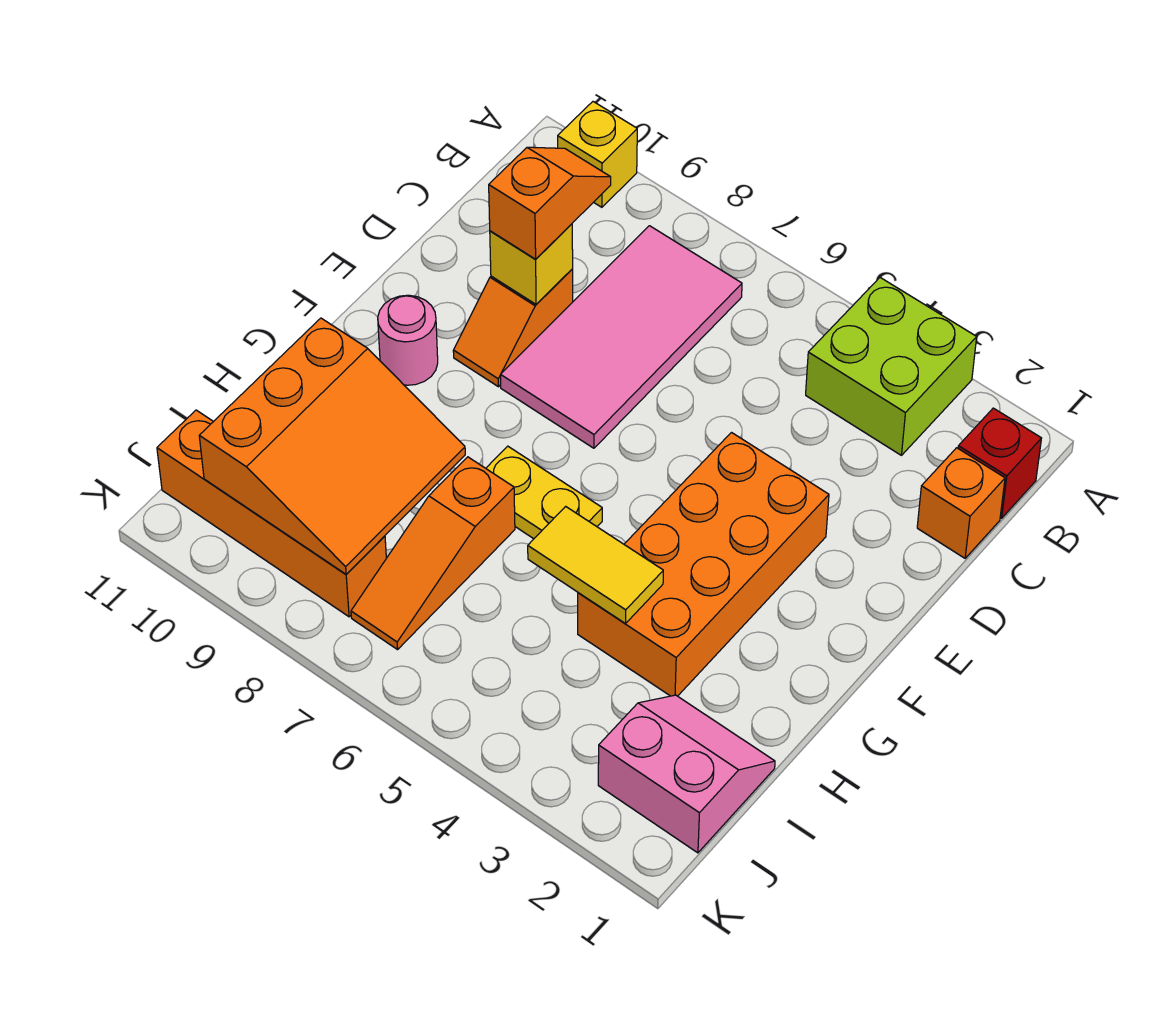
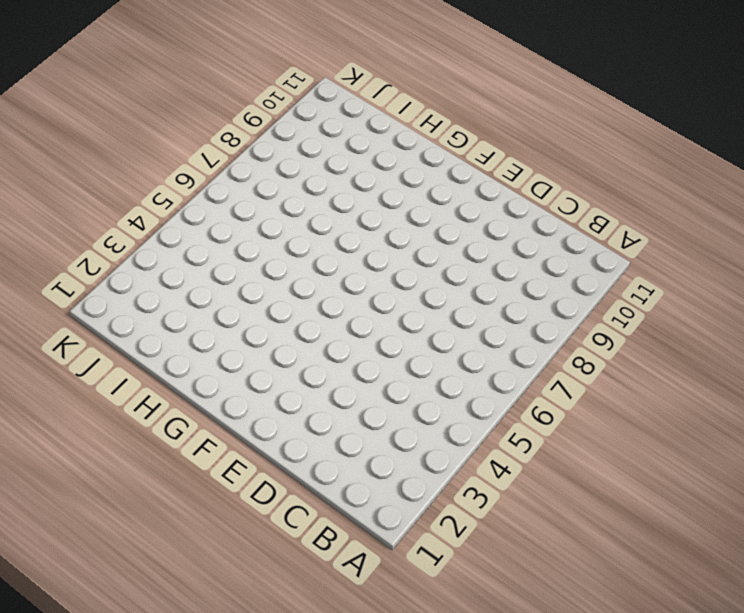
none -> lime brick A3:B4 level 1
none -> yellow brick A10 level 1
none -> red brick B1 level 1

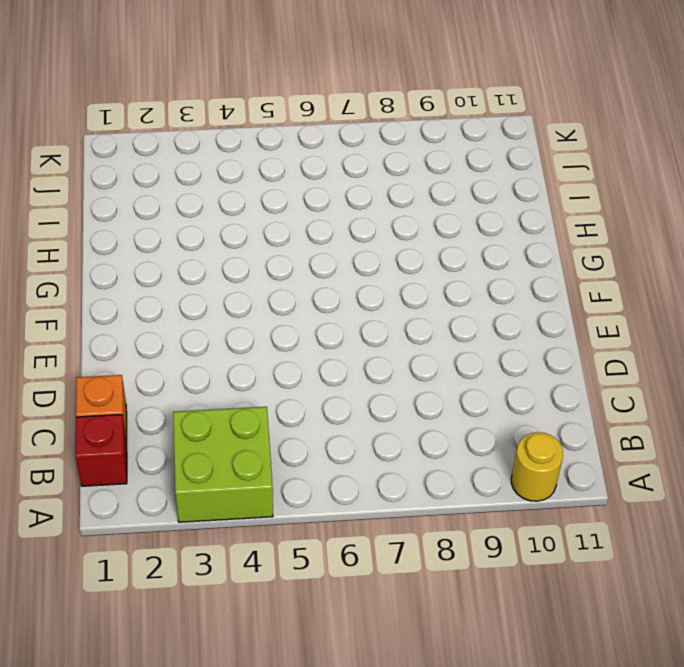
yellow round brick A10 level 1 -> yellow brick A10 level 1
none -> pink tile B7:E8 level 1
none -> orange slope D9:E9 level 1 top D
none -> orange brick E3:H4 level 1

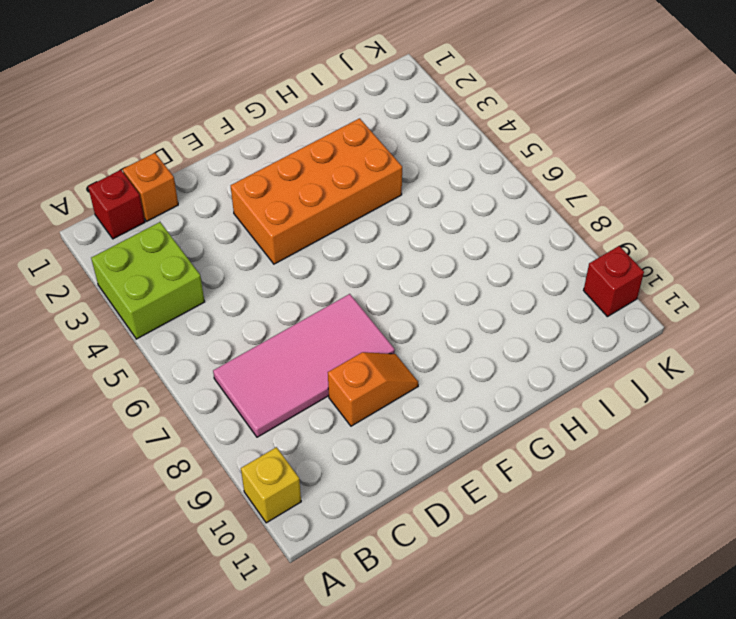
red brick K10 level 1 -> none
none -> pink round brick F10 level 1
none -> yellow plate G6:G7 level 1
none -> orange slope H7:J7 level 1 top H

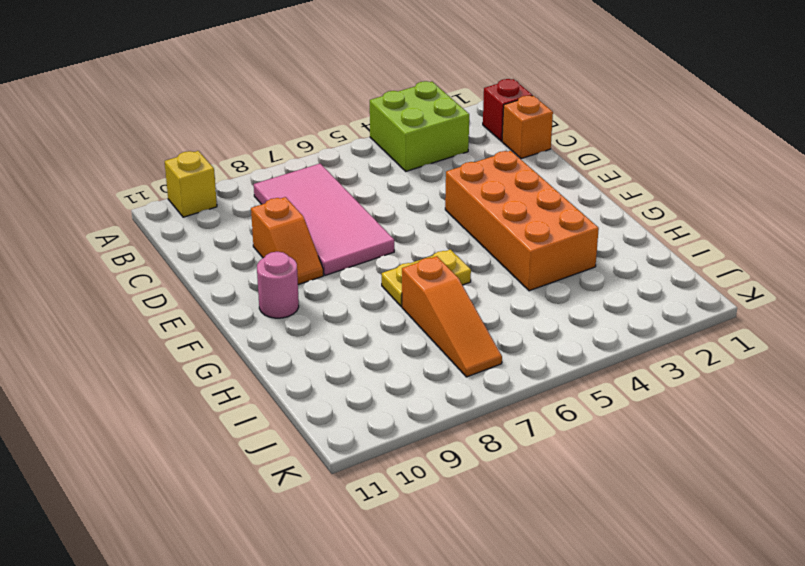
none -> pink slope I1:J2 level 1 top J
none -> orange brick J8:J11 level 1
none -> yellow brick D9 level 2

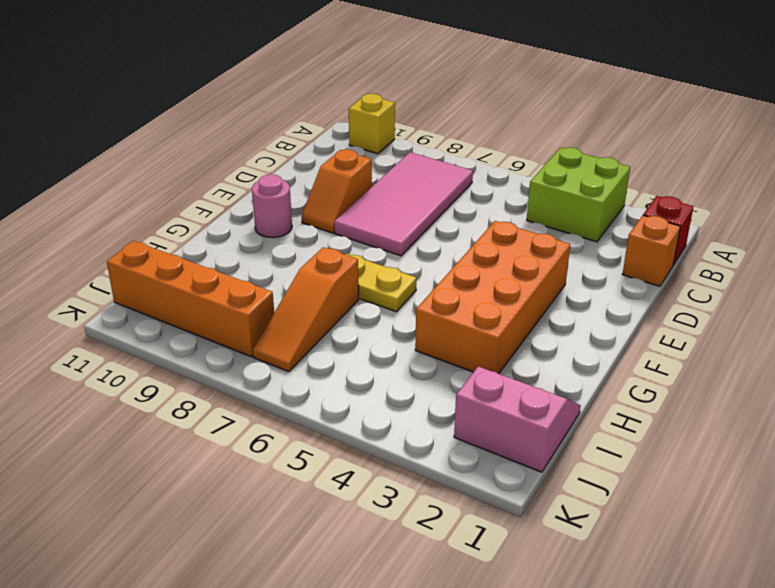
none -> yellow brick D9 level 2
none -> yellow tile H4:H5 level 2
none -> orange slope H8:J10 level 2 top 10

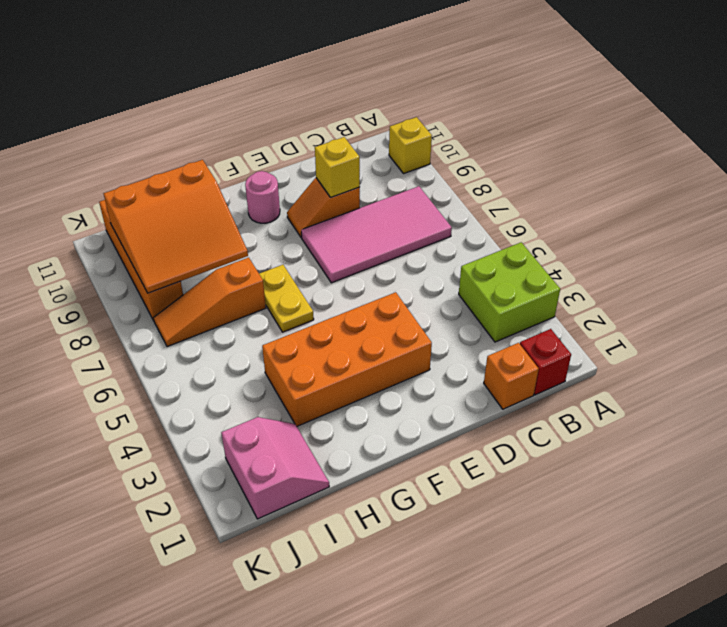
none -> yellow tile H4:H5 level 2
none -> orange slope C9:D9 level 3 top D

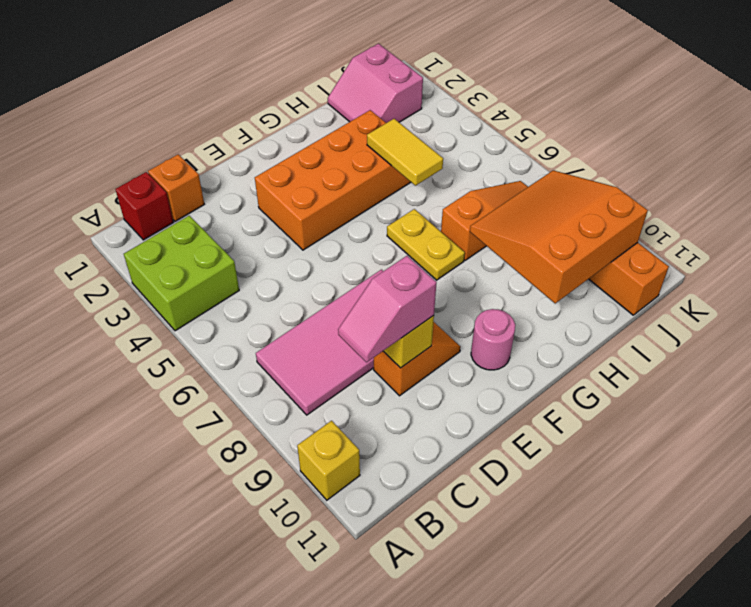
pink slope C9:D9 level 3 top D -> orange slope C9:D9 level 3 top D

